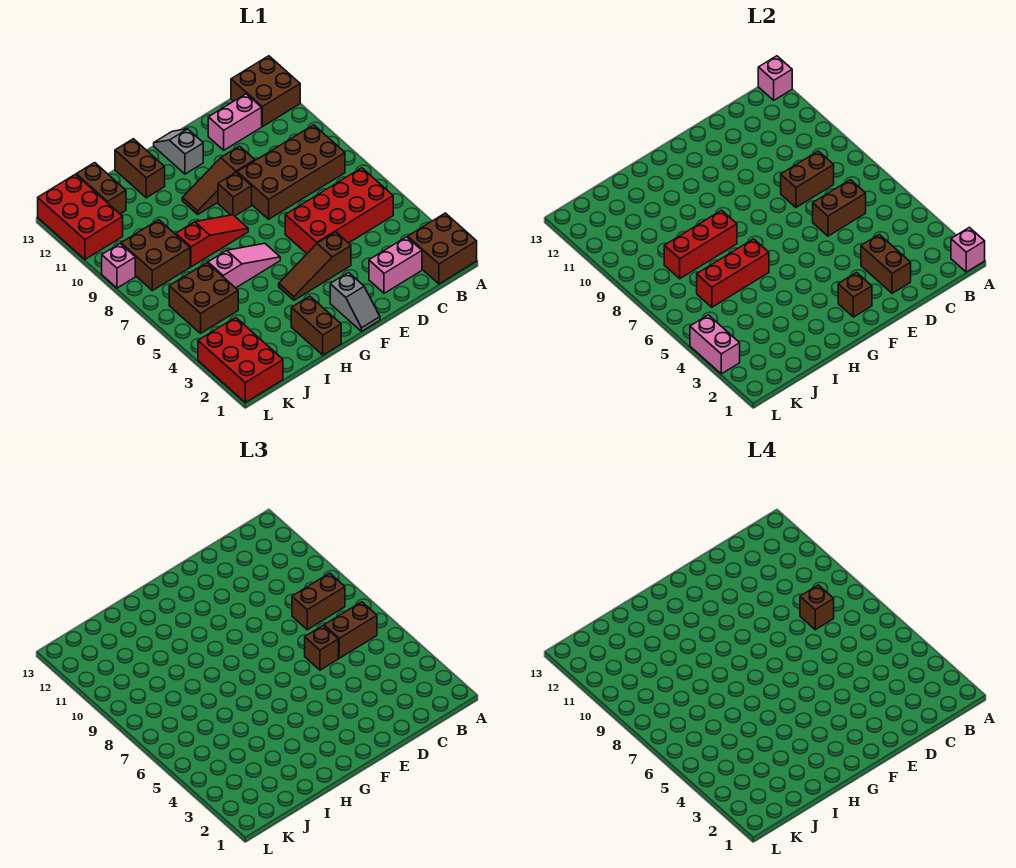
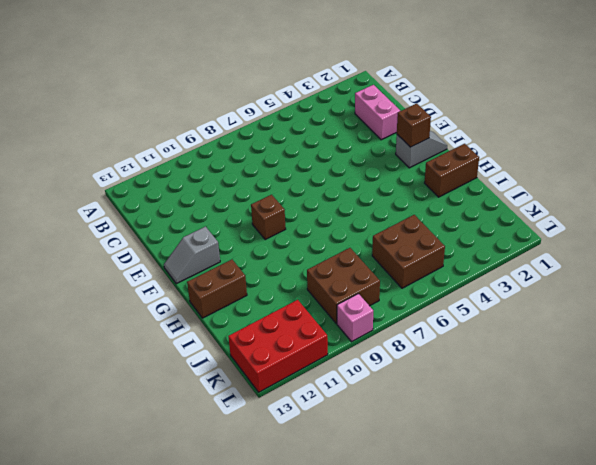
none -> brown brick A1:B2 level 1
none -> brown brick A12:B13 level 1
none -> red brick B5:E6 level 1
none -> brown brick B8:E9 level 1

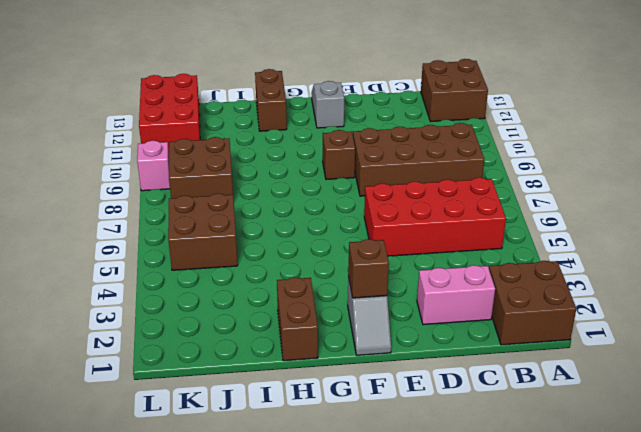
none -> pink brick C12:D12 level 1
none -> brown slope E4:G4 level 1 top E
none -> brown slope E10:G10 level 1 top E
none -> pink slope G6:I6 level 1 top I

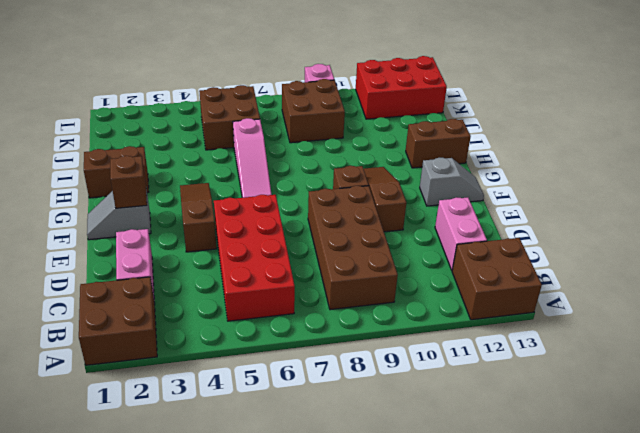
none -> red slope G8:I8 level 1 top I
none -> brown brick J12:J13 level 1
none -> red brick K1:L3 level 1
none -> pink brick A1 level 2

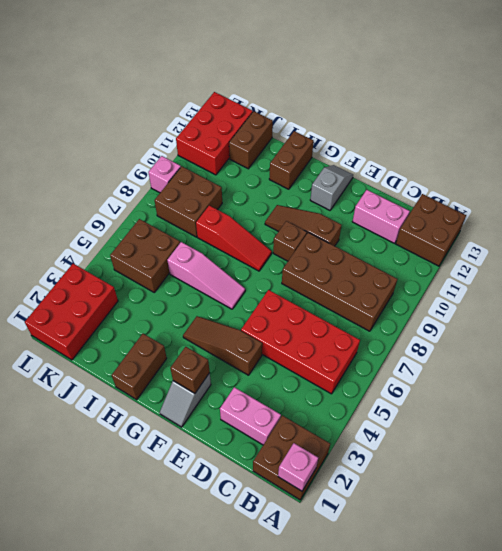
none -> pink brick A13 level 2
none -> brown brick C6:D6 level 2
none -> brown brick C8:D8 level 2
none -> brown brick D2:D3 level 2

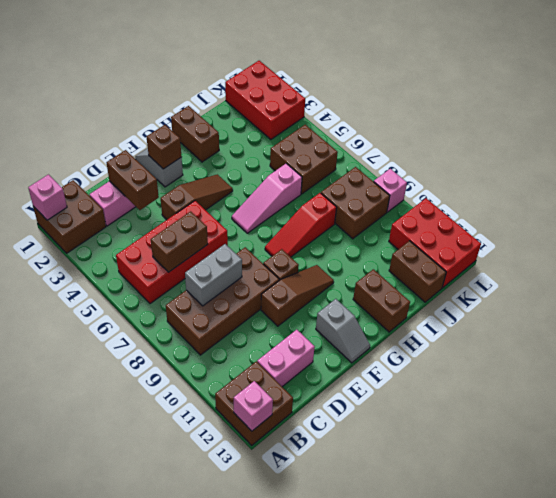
grey brick C8:D8 level 2 -> brown brick C8:D8 level 2
none -> red brick H6:J6 level 2
none -> red brick H8:J8 level 2
none -> pink brick L3:L4 level 2
none -> brown brick B6:C6 level 3

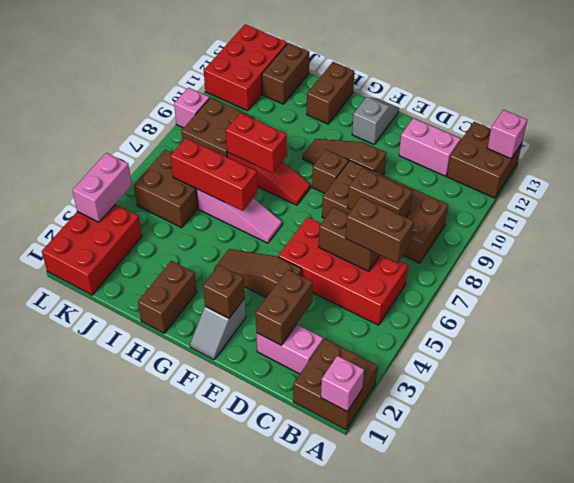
red brick H8:I8 level 2 -> red brick H8:J8 level 2
none -> brown brick B8:C8 level 3
none -> brown brick D6 level 3
none -> brown brick C8 level 4

